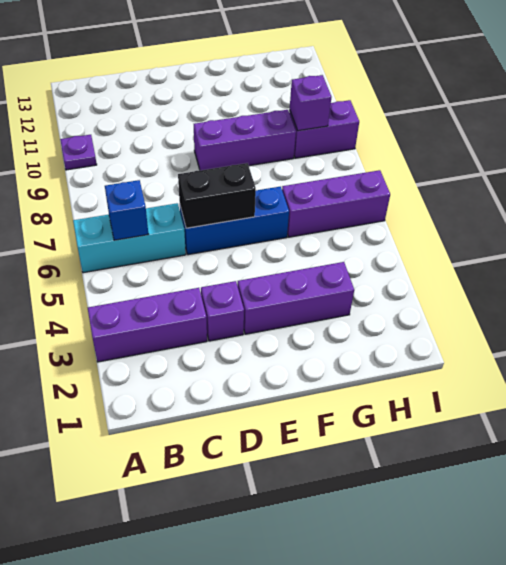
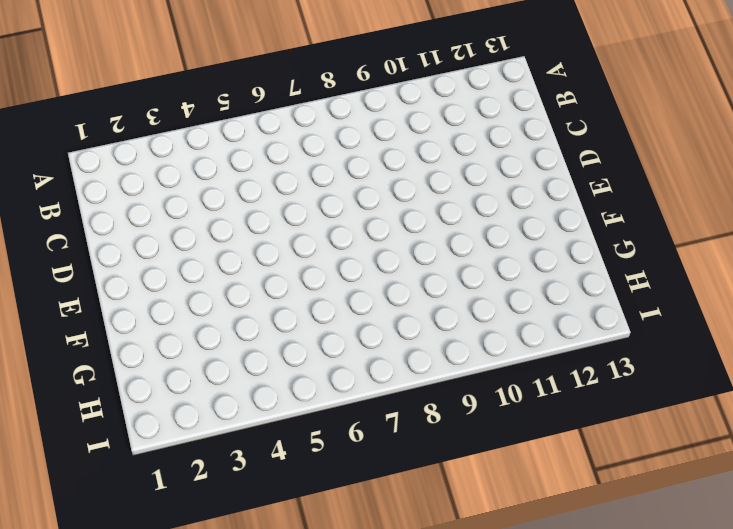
none -> purple brick A3:C3 level 1
none -> cyan brick A6:C6 level 1
none -> purple plate A10 level 1

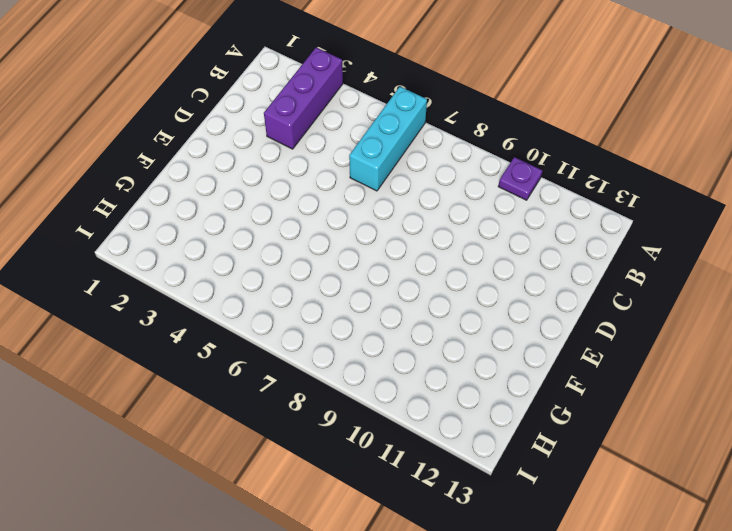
none -> purple brick D3 level 1
none -> blue brick D6:F6 level 1
none -> purple brick E3:G3 level 1

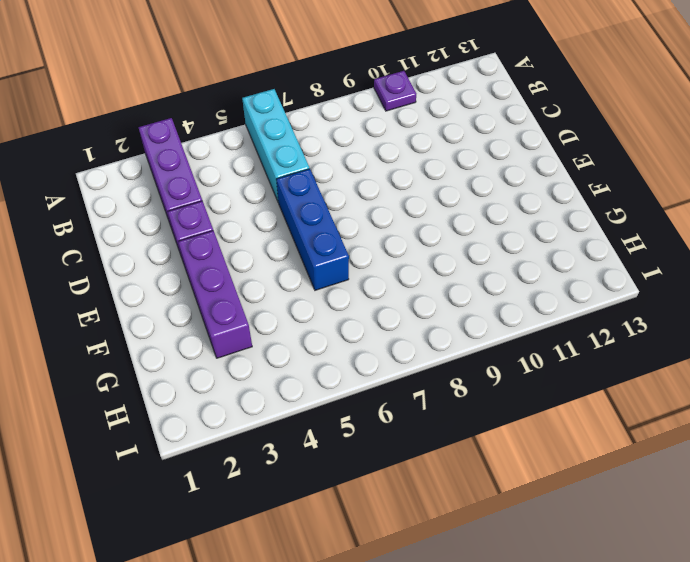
none -> purple brick E9:G9 level 1
none -> purple brick G6:I6 level 1
none -> purple brick H9:I9 level 1

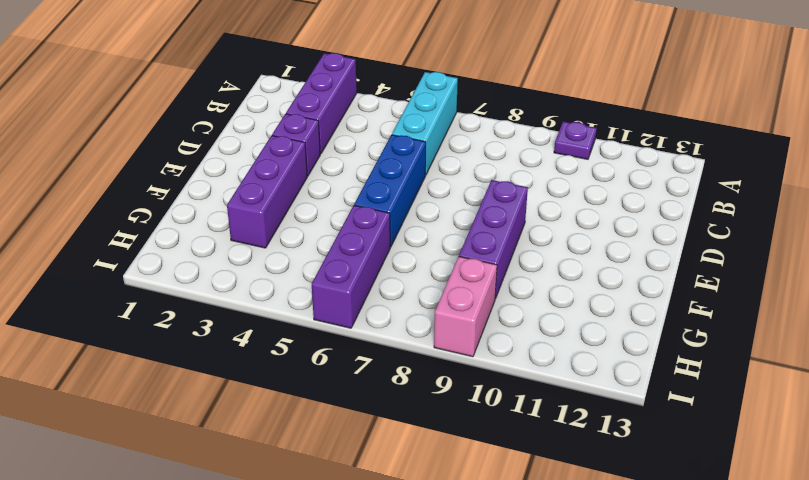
pink brick H9:I9 level 1 -> purple brick H9:I9 level 1
none -> blue brick B6 level 2
none -> black brick D6:E6 level 2
none -> purple brick H9 level 2

